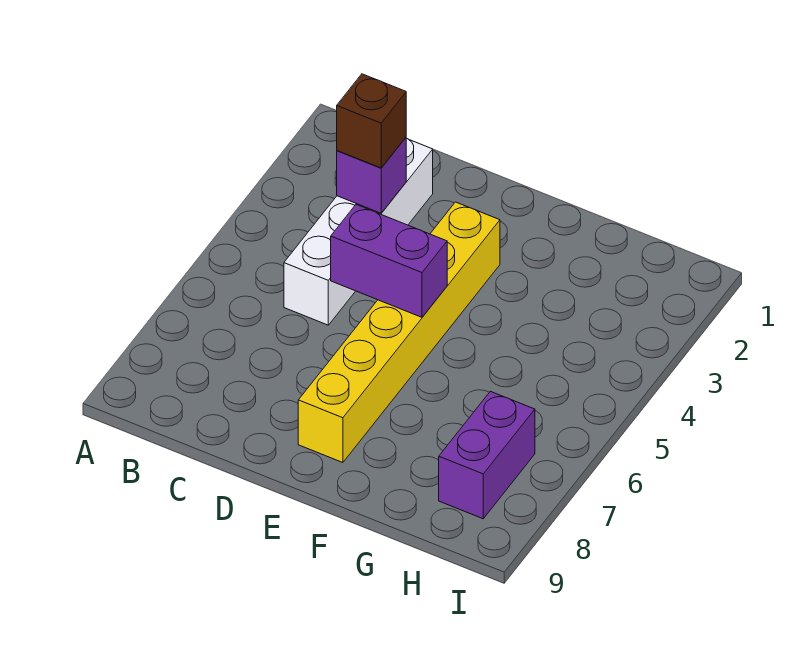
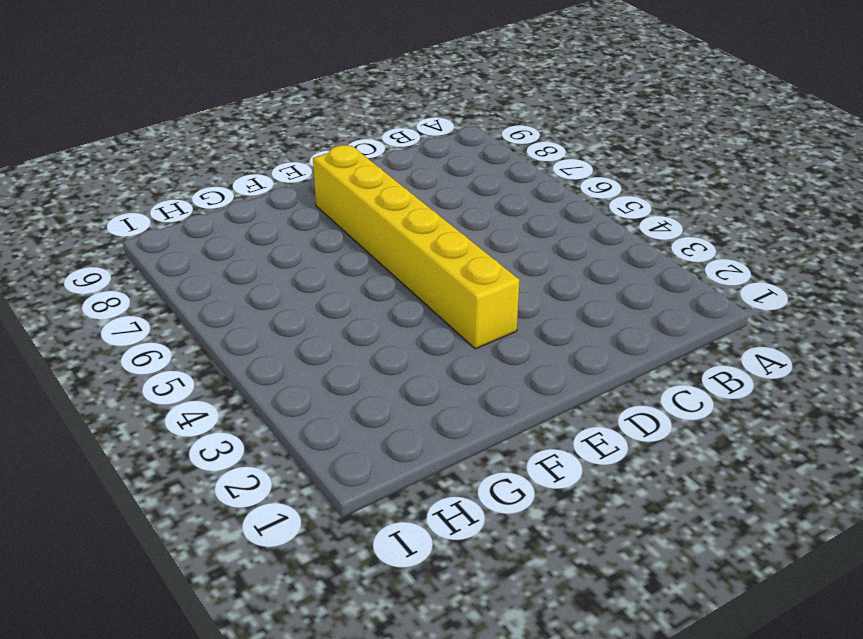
none -> white brick C2:C5 level 1
none -> purple brick H7:H8 level 1

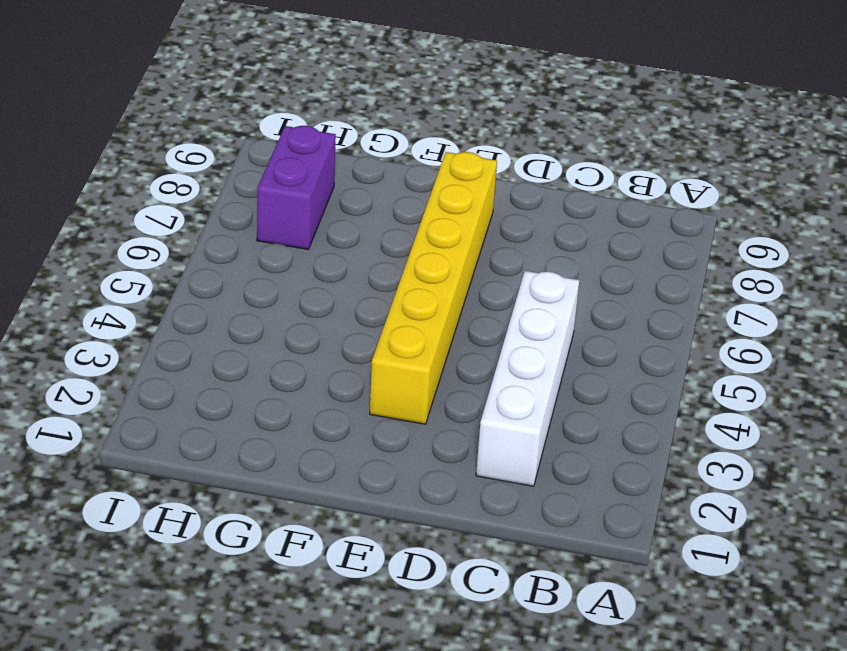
none -> purple brick C3 level 2
none -> purple brick D5:E5 level 2

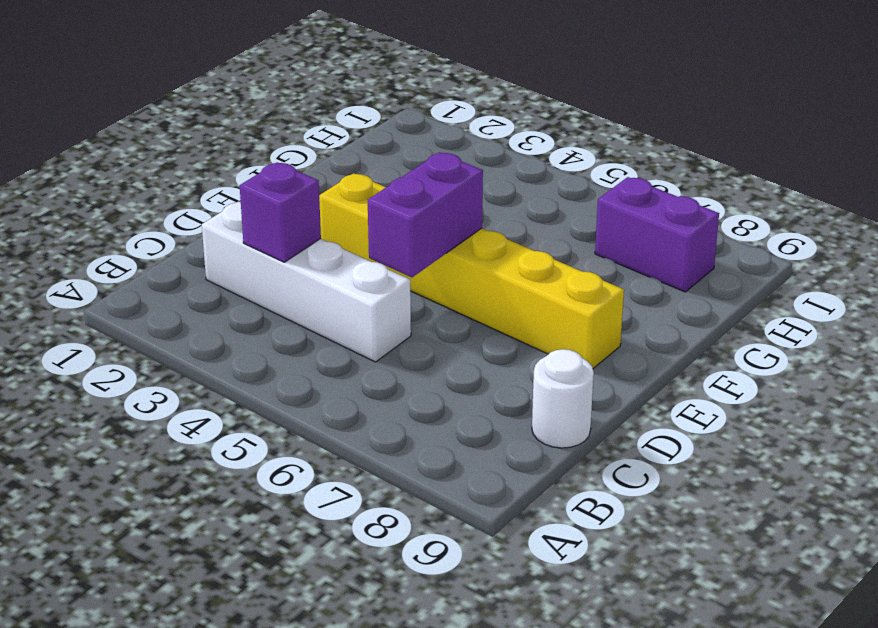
white round brick C9 level 1 -> none
none -> brown brick C3 level 3

